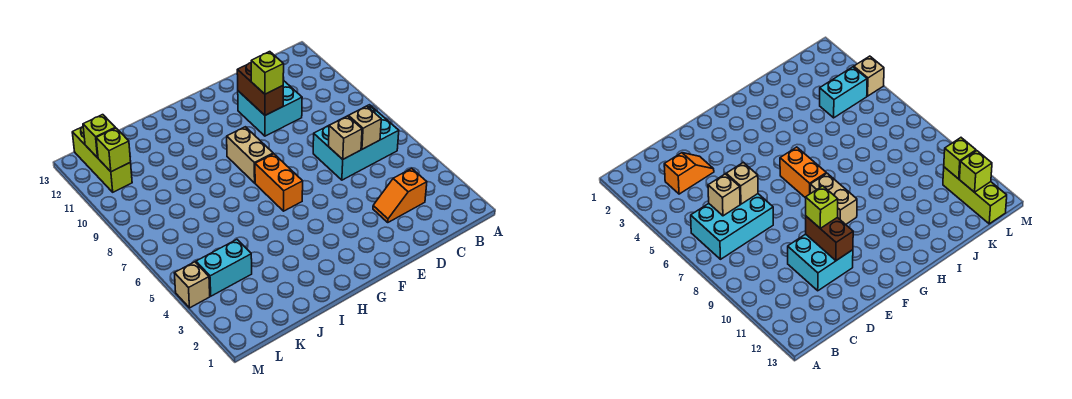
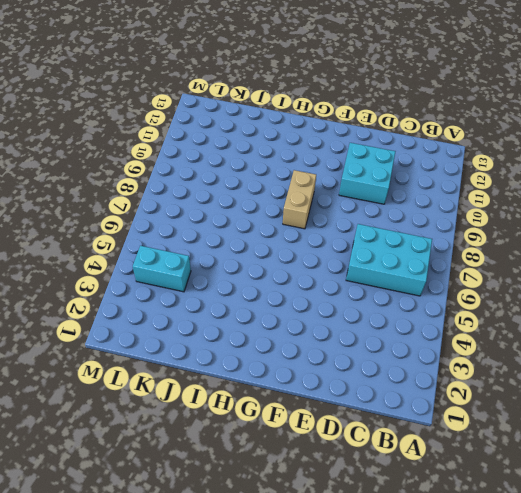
none -> orange slope C3:D3 level 1 top C
none -> orange brick G6:G7 level 1
none -> lime brick L11:L13 level 1

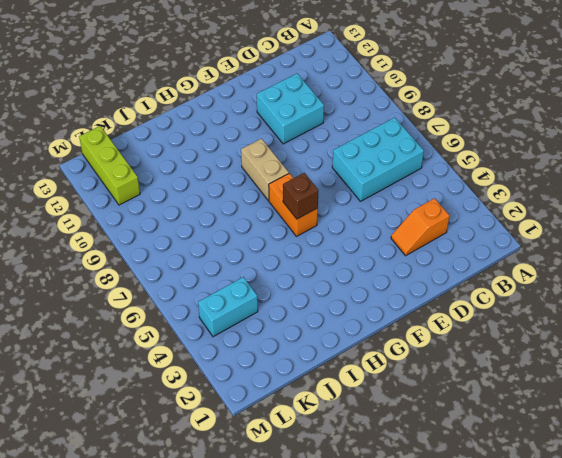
brown brick G6 level 2 -> none
none -> tan brick M4 level 1
none -> tan brick C6 level 2
none -> tan brick D6 level 2

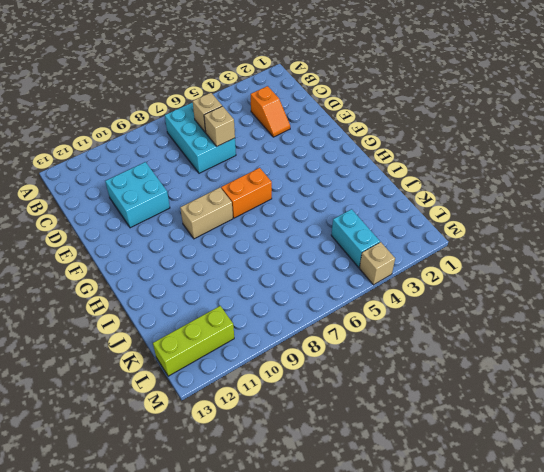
none -> brown brick E10:E11 level 2
none -> lime brick L11 level 2
none -> lime brick L12 level 2

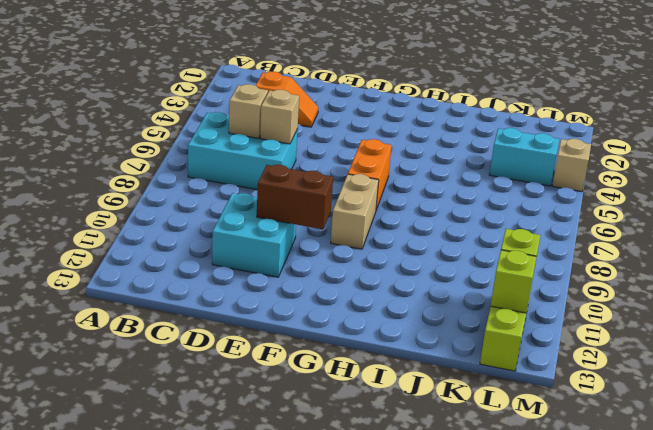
brown brick E10:F10 level 2 -> brown brick E10:E11 level 2
none -> lime brick E10 level 3

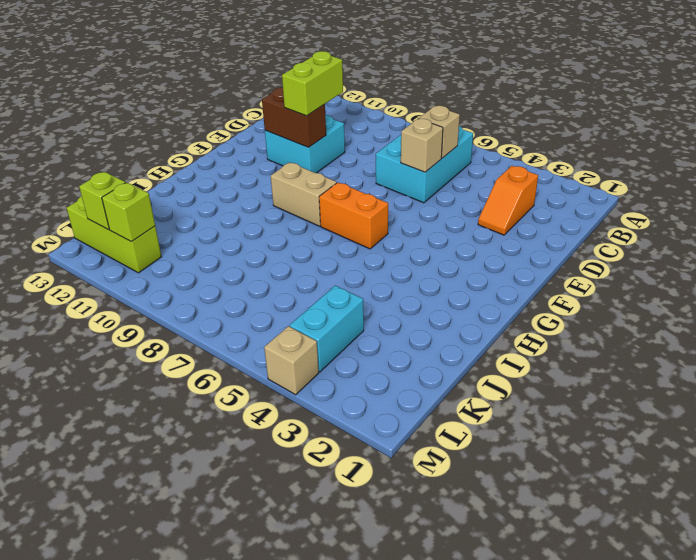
lime brick D10:E10 level 3 -> lime brick E10 level 3

